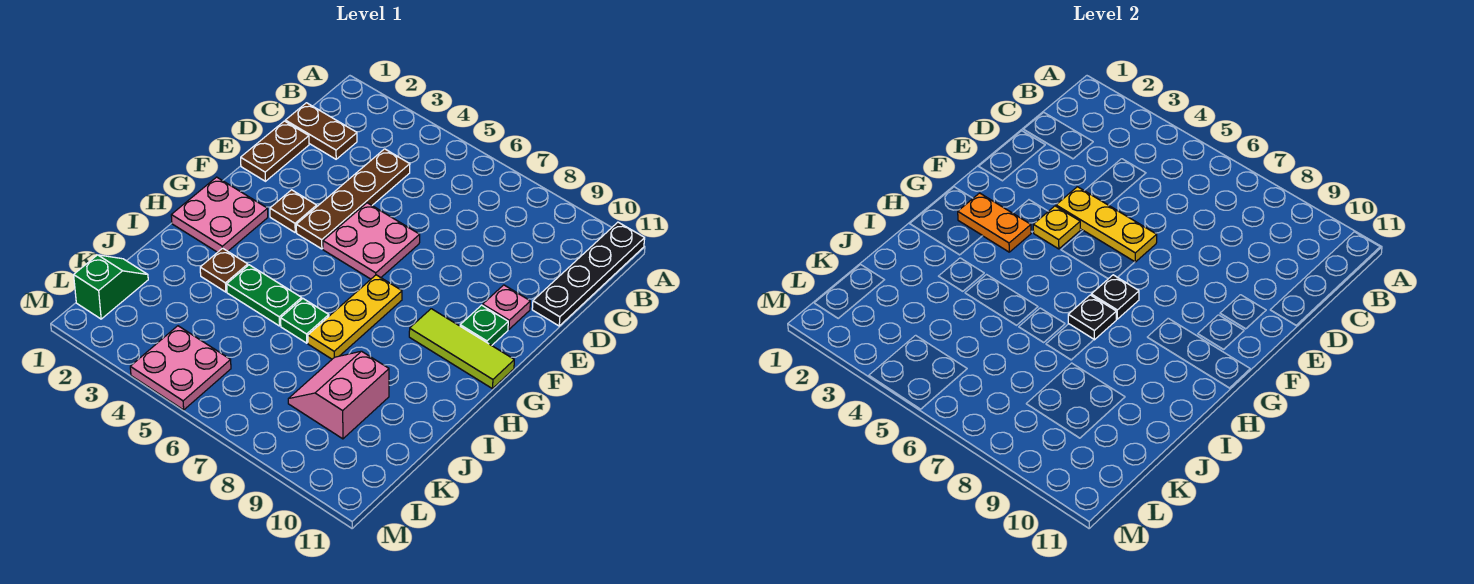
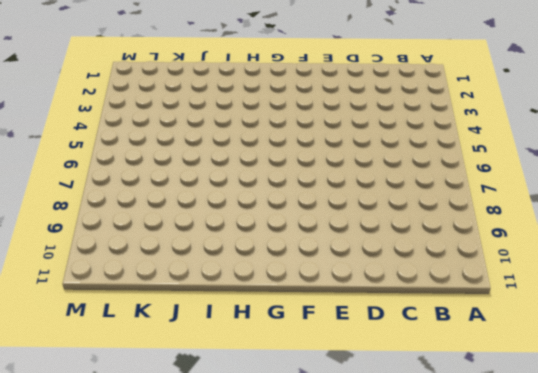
none -> black plate A11:D11 level 1
none -> brown plate C1:C2 level 1
none -> brown plate C4:F4 level 1

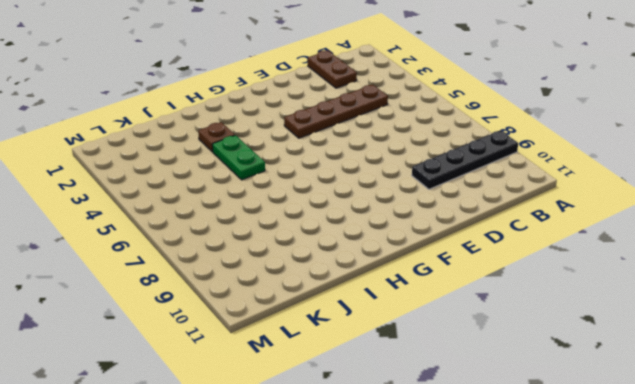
black plate A9:D9 level 1 -> black plate A11:D11 level 1
none -> brown plate D1:E1 level 1
none -> pink plate E5:F6 level 1
none -> pink plate E10 level 1

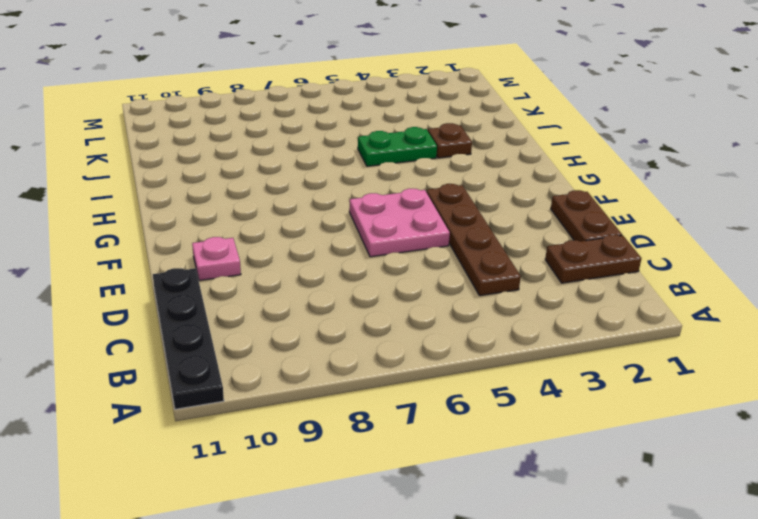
none -> brown plate F3 level 1
none -> green plate F10 level 1
none -> pink plate G1:H2 level 1

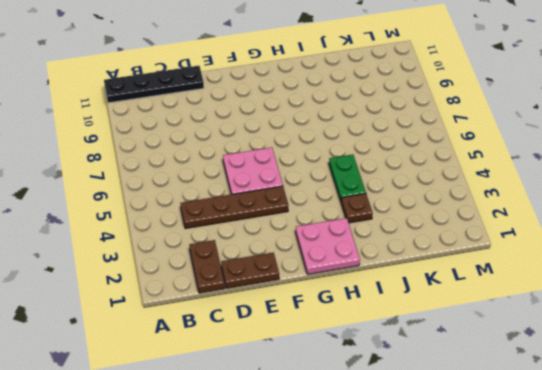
none -> pink plate E10 level 1
none -> brown plate F3 level 1
none -> green plate F10 level 1

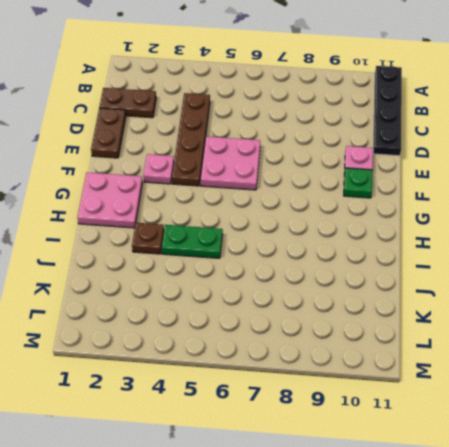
pink plate F3 level 1 -> brown plate F3 level 1
none -> yellow plate G7:I7 level 1
none -> lime tile G9:G11 level 1
none -> green plate I6 level 1

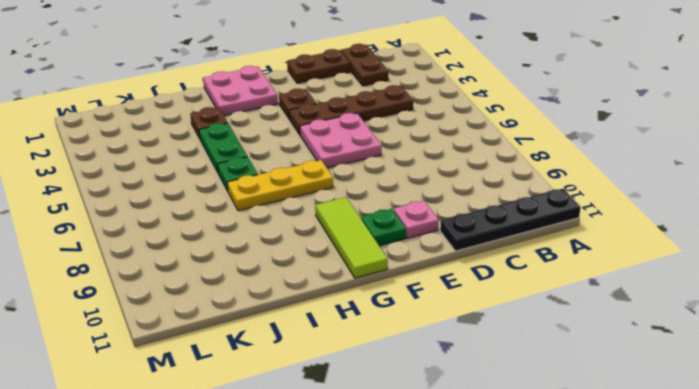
none -> pink slope J8:K9 level 1 top 9
none -> green slope K1:L1 level 1 top L
none -> pink plate L4:M5 level 1

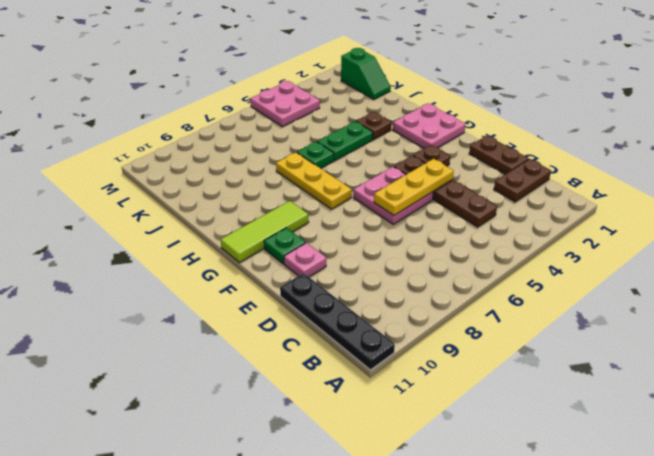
none -> pink slope J8:K9 level 1 top 9
none -> yellow plate F4 level 2
none -> orange plate G2:G3 level 2

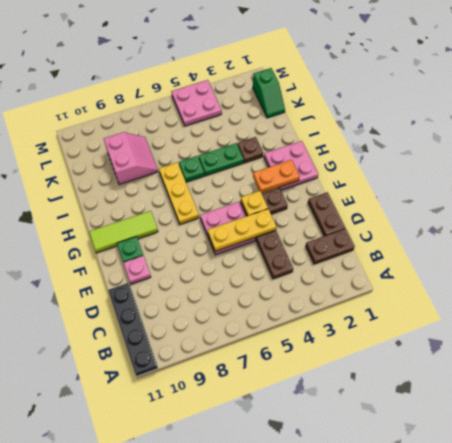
none -> black plate G7 level 2
none -> black plate H7 level 2

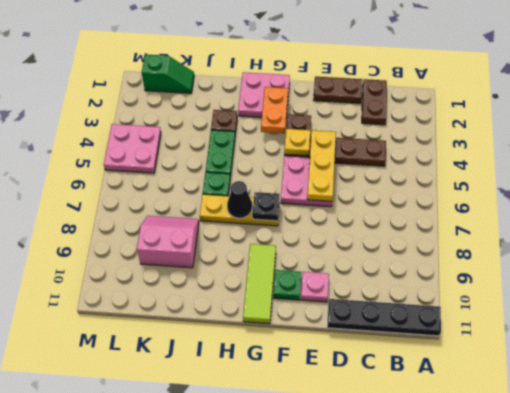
black cone H7 level 2 -> black plate H7 level 2

